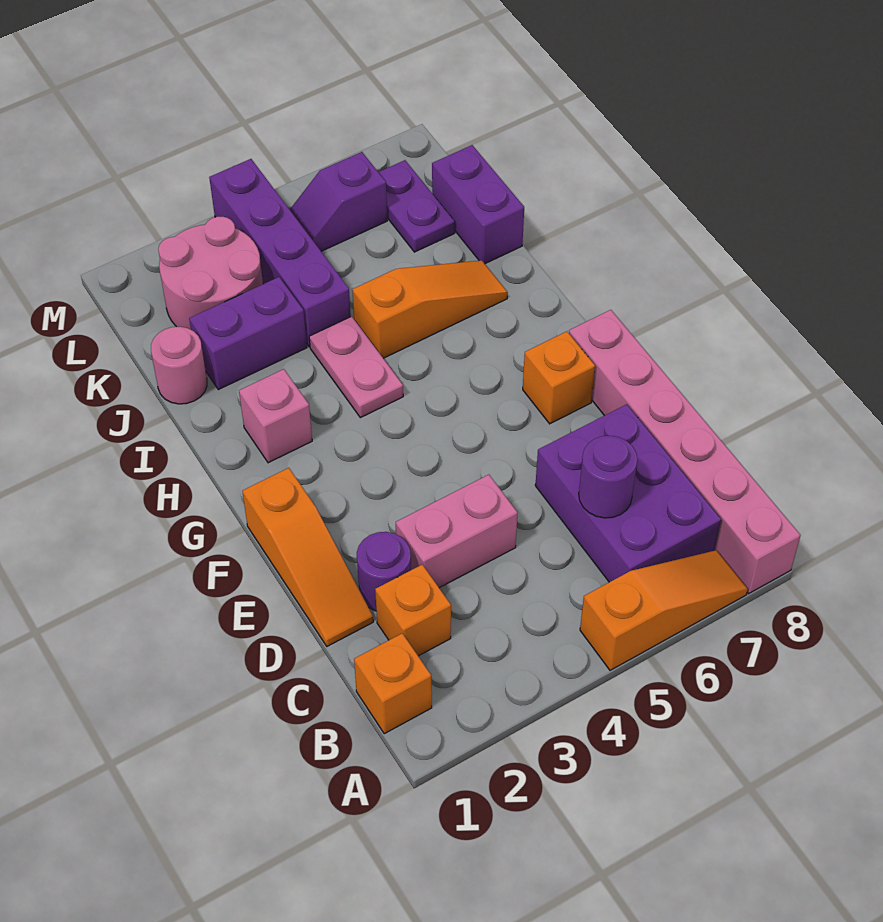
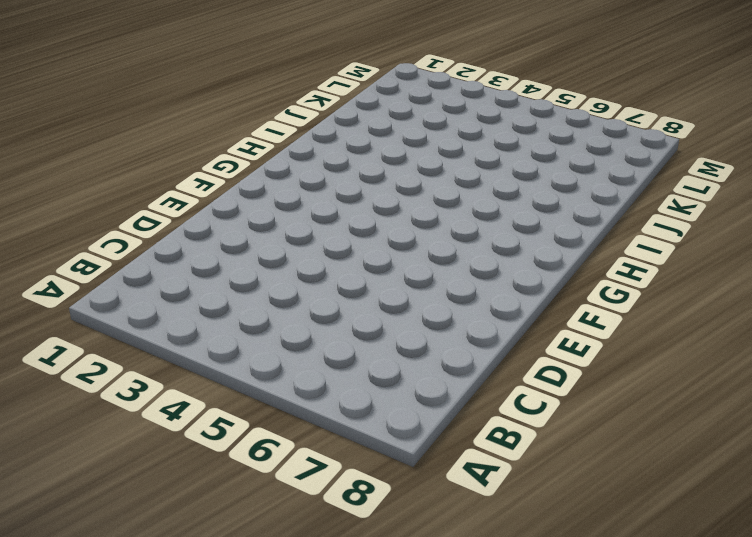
none -> orange slope A5:A7 level 1 top 5
none -> pink brick A8:F8 level 1
none -> orange brick B1 level 1

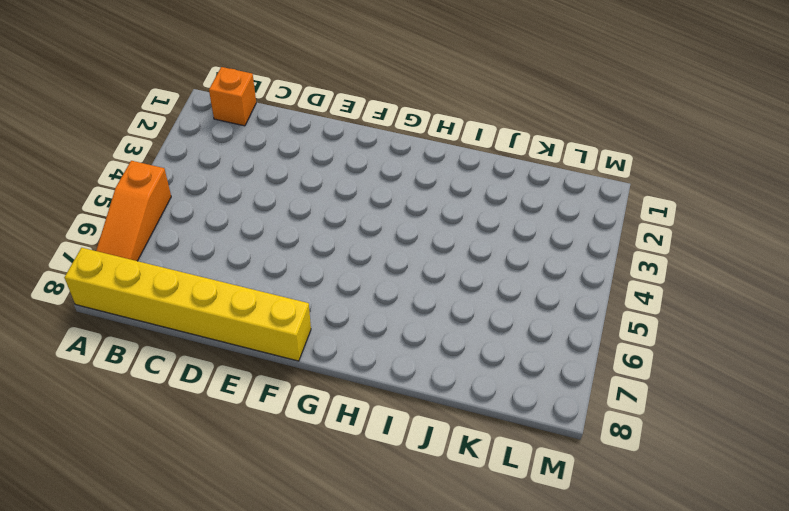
yellow brick A8:F8 level 1 -> pink brick A8:F8 level 1
none -> purple brick B6:D7 level 1
none -> orange brick C2 level 1
none -> orange slope D1:F1 level 1 top F

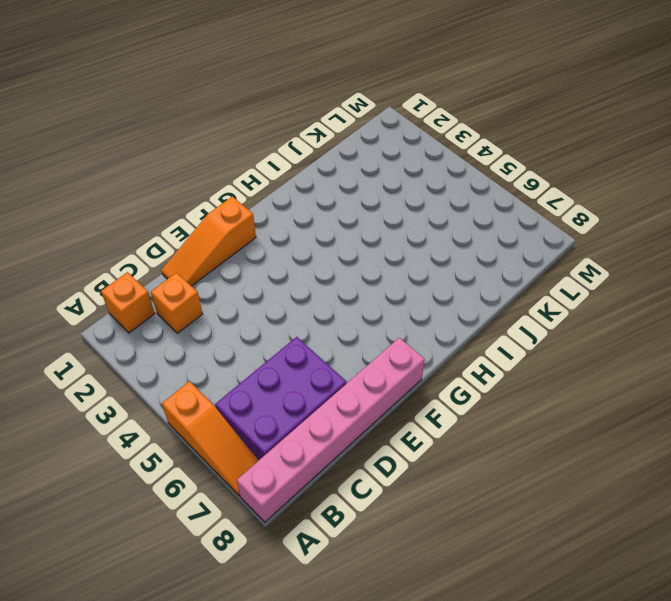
none -> purple round brick D2 level 1
none -> pink brick D3:D4 level 1
none -> orange brick F7 level 1

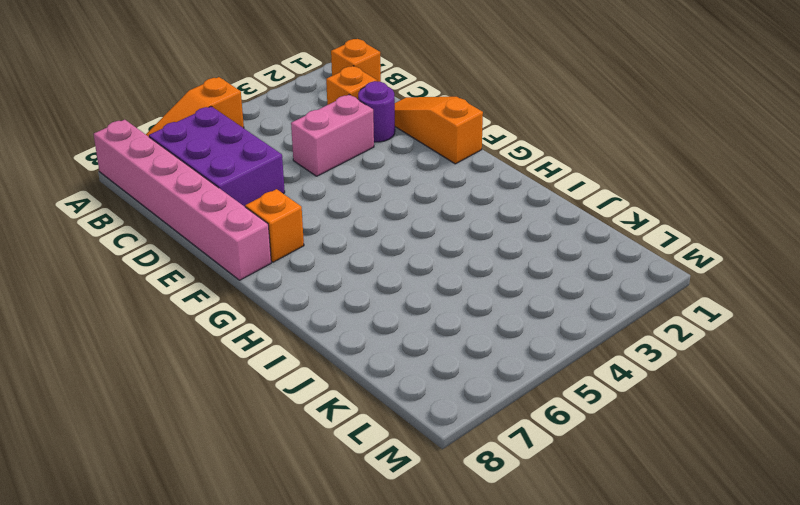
none -> pink brick H2 level 1
none -> pink plate H4:I4 level 1
none -> orange slope I5:I7 level 1 top 5

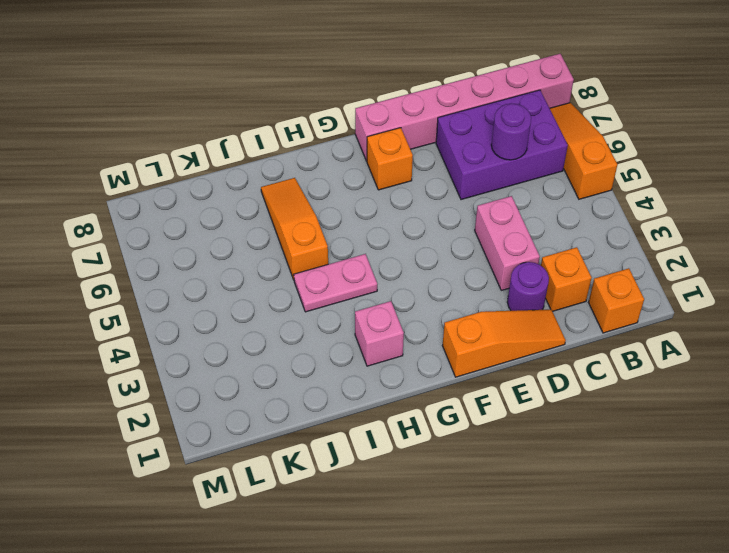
none -> pink round brick J1 level 1
none -> purple brick J2:J3 level 1
none -> purple brick J4:M4 level 1

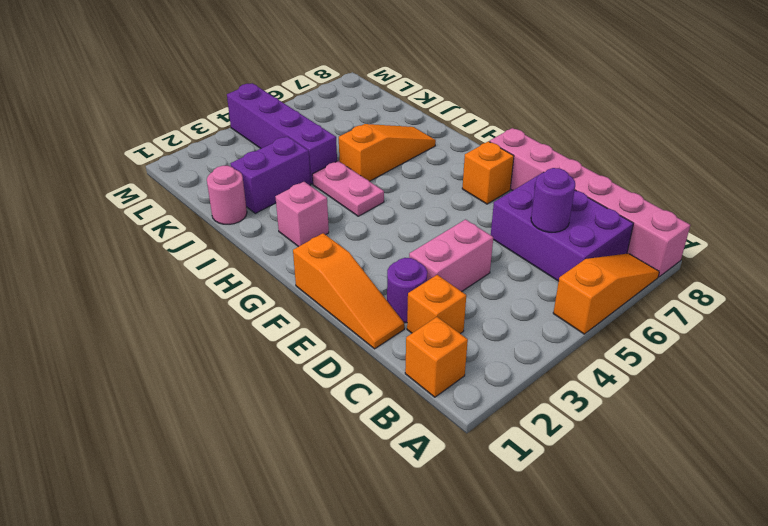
none -> purple brick J8:K8 level 1
none -> pink round brick K2:L3 level 1
none -> purple plate K7:L7 level 1

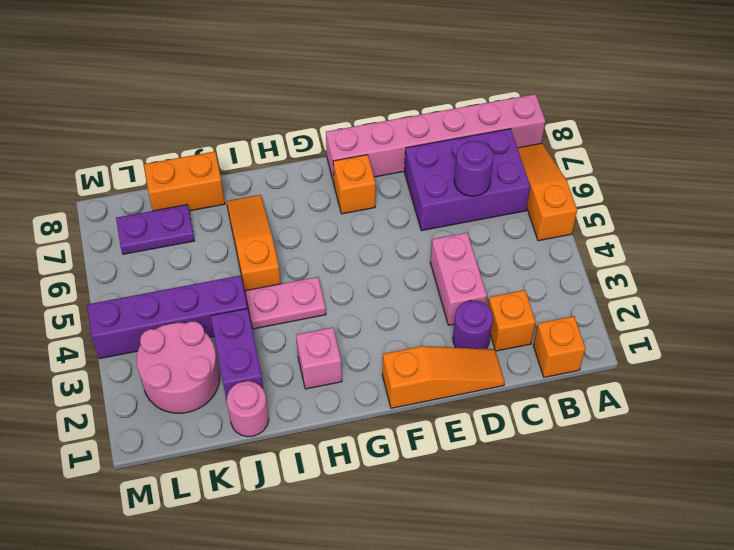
orange brick J8:K8 level 1 -> purple brick J8:K8 level 1
none -> purple slope L5:L6 level 1 top 6

